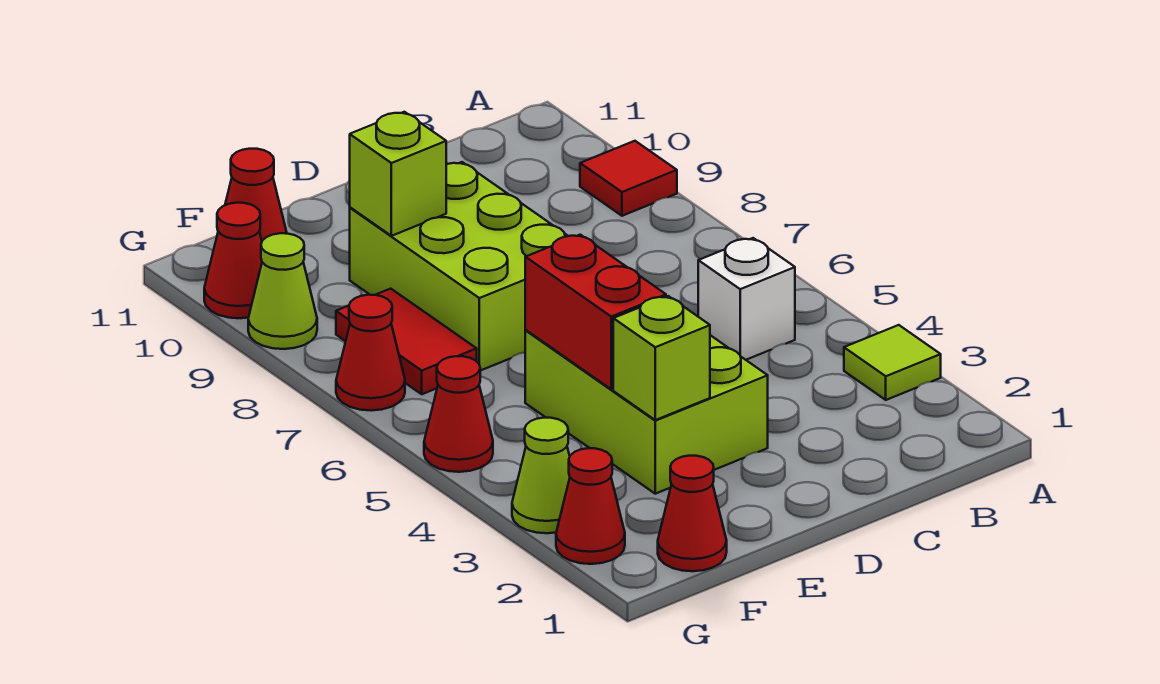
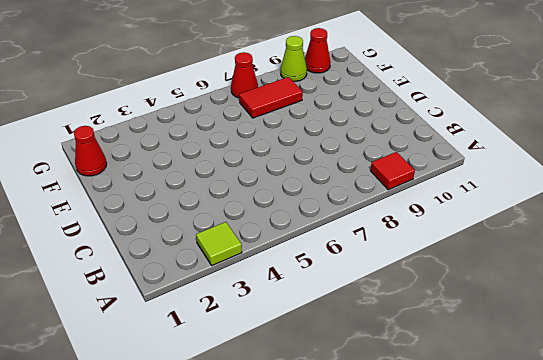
none -> white brick B5 level 1
none -> lime brick D3:E5 level 1
none -> lime brick D7:E9 level 1

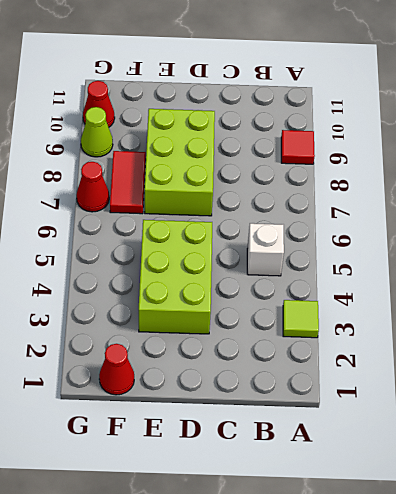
none -> red cone F11 level 1
none -> red cone G2 level 1
none -> lime cone G3 level 1

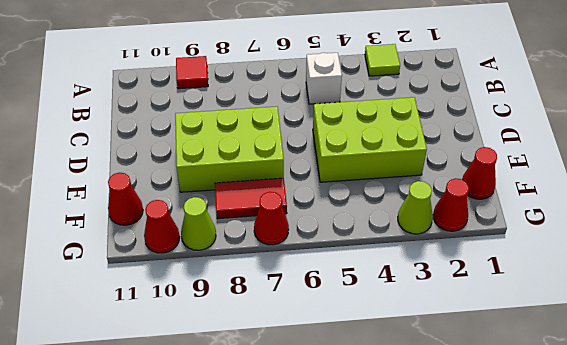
none -> red cone G5 level 1
none -> lime brick E3 level 2
none -> red brick E4:E5 level 2

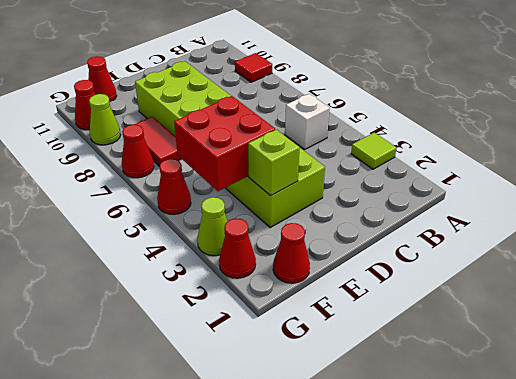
red brick E4:F5 level 2 -> red brick E4:E5 level 2
none -> lime brick E9 level 2

